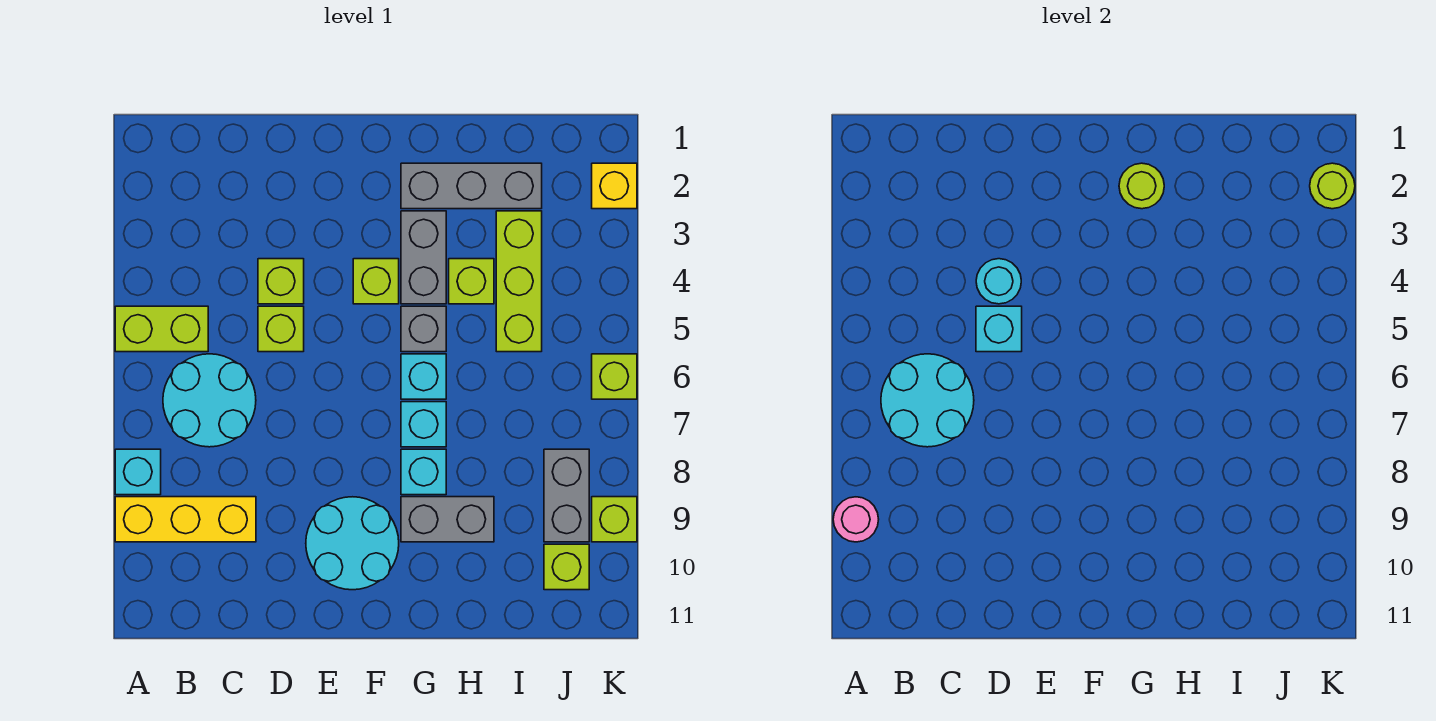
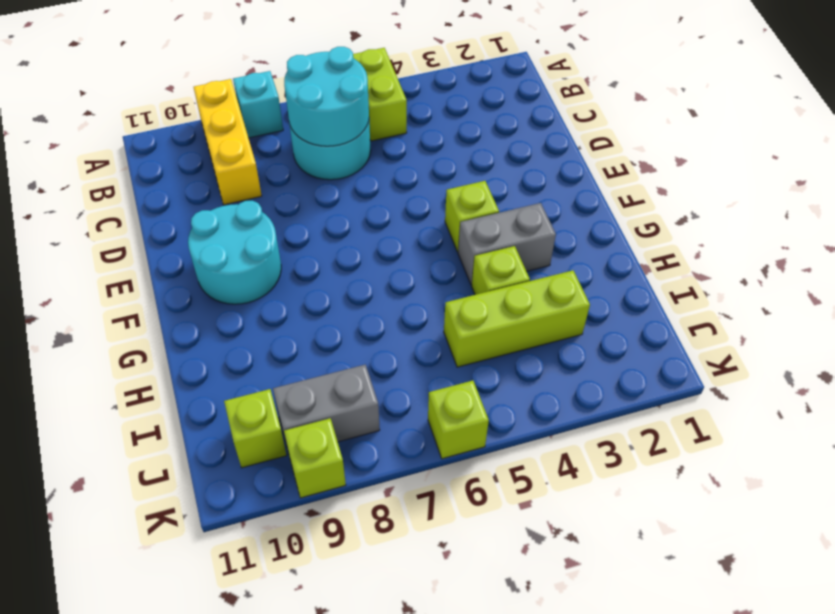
none -> lime brick D4 level 1
none -> lime brick D5 level 1
none -> grey brick G2:I2 level 1

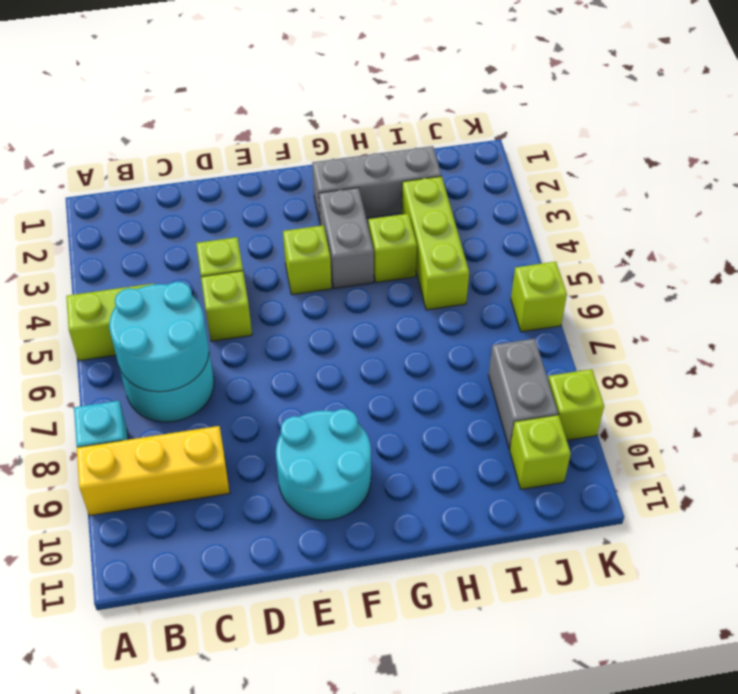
none -> grey brick G5 level 1
none -> cyan brick G6 level 1
none -> cyan brick G7 level 1

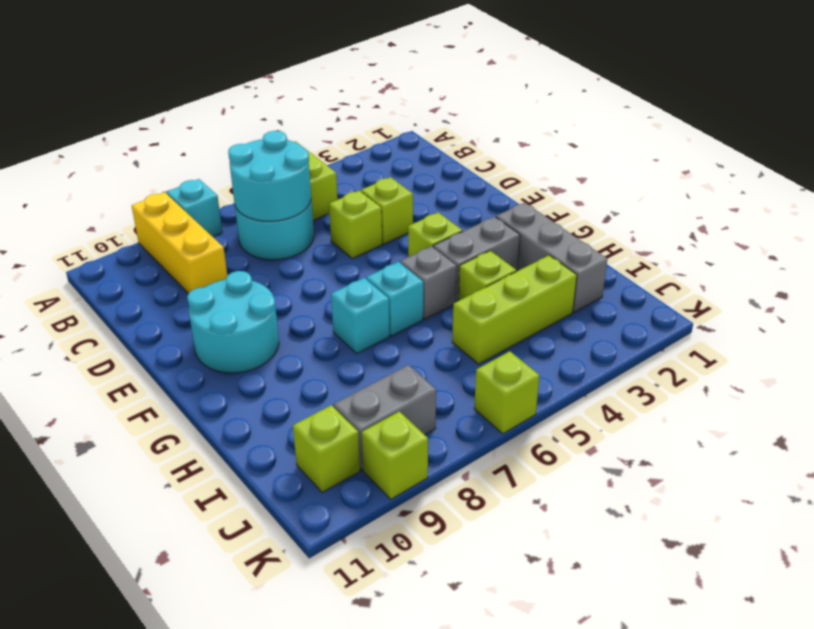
none -> cyan brick G8 level 1
none -> grey brick G9:H9 level 1
none -> yellow brick K2 level 1

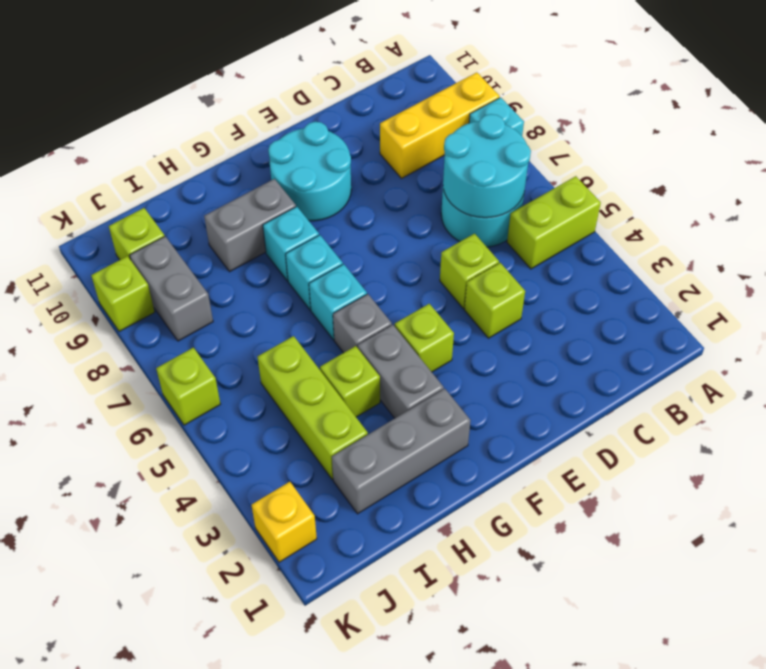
none -> pink round brick A9 level 2
none -> cyan round brick D4 level 2
none -> cyan brick D5 level 2

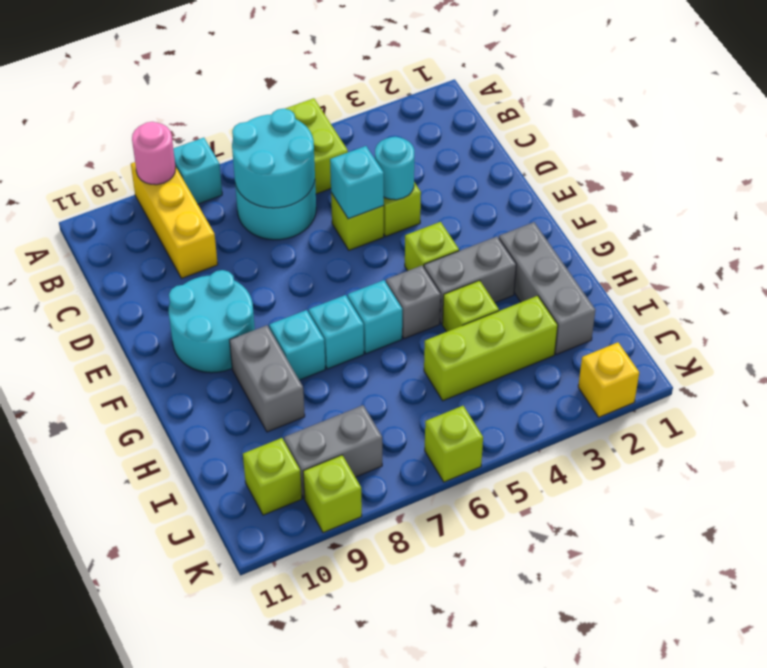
none -> lime round brick G2 level 2
none -> lime round brick K2 level 2

